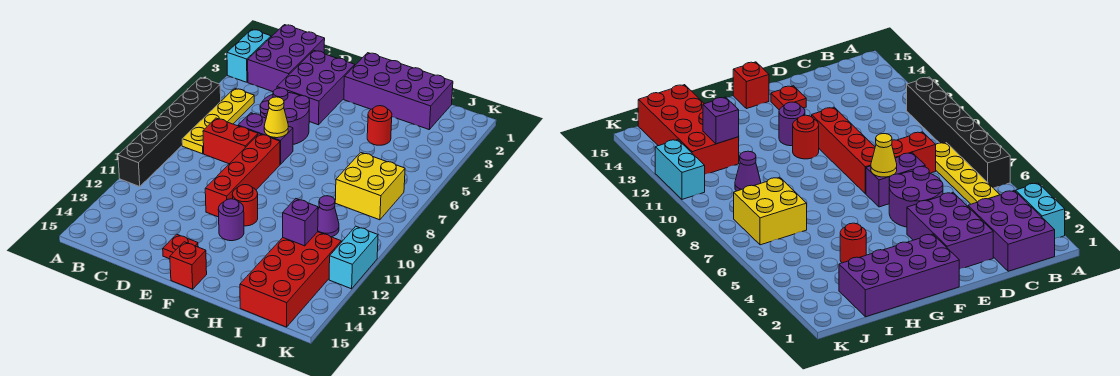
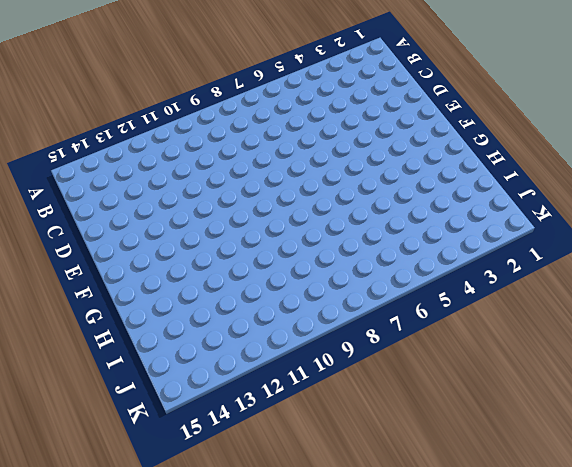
none -> cyan brick A2:A3 level 1
none -> black brick A6:A11 level 1
none -> purple brick B1:C3 level 1

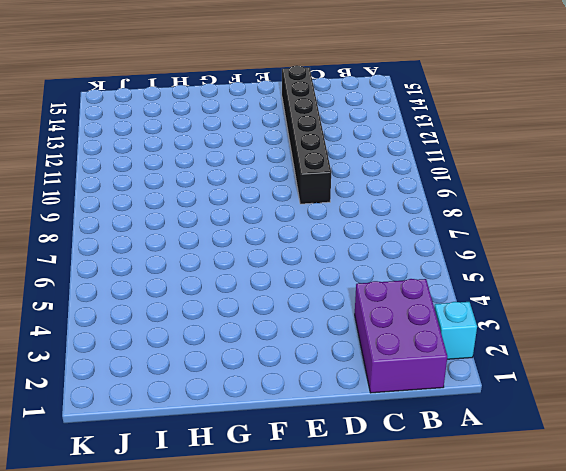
cyan brick A2 level 1 -> cyan brick A2:A3 level 1
black brick D9:D14 level 1 -> black brick A6:A11 level 1
none -> yellow plate B5:B8 level 1
none -> red brick C8:D8 level 1
none -> purple brick D2:E4 level 1

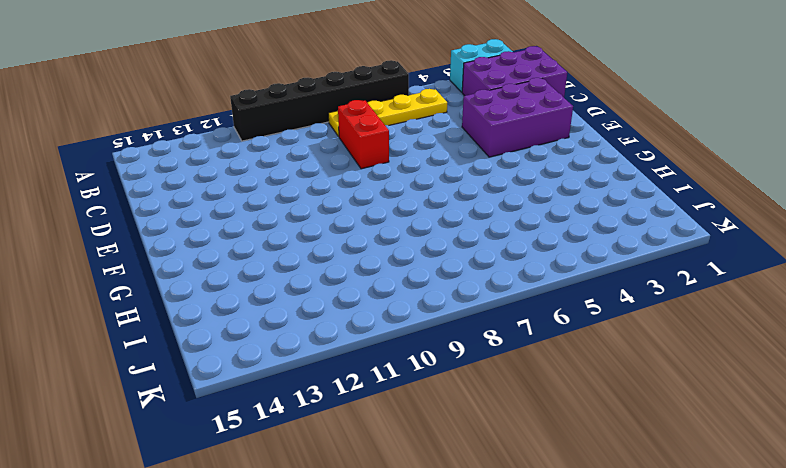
none -> purple round brick D5:E6 level 1
none -> purple brick D7:E7 level 1
none -> red brick E8:E11 level 1

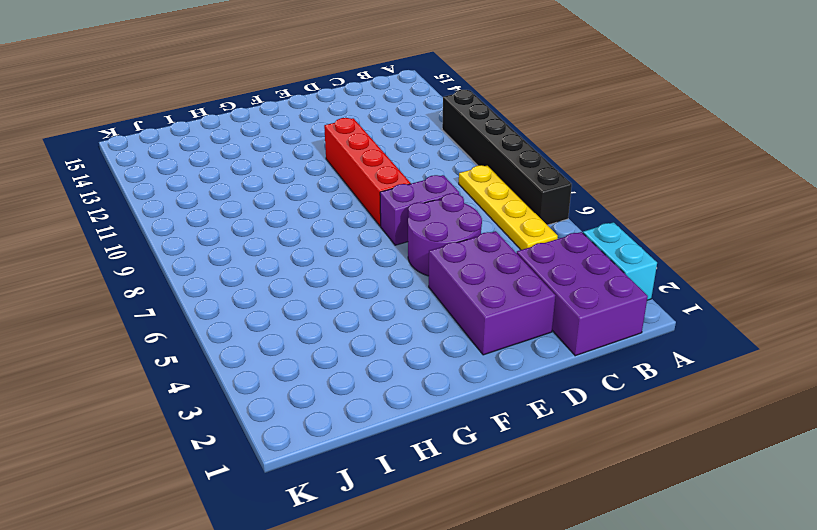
none -> red brick C8:D8 level 1
none -> red plate E14 level 1
none -> purple brick F1:I2 level 1

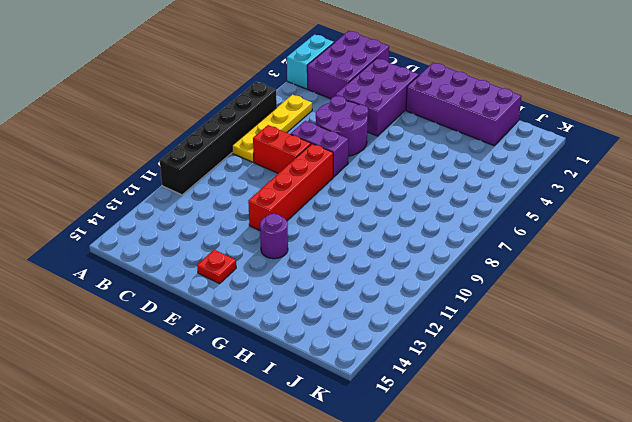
none -> red round brick F11 level 1
none -> red brick F15 level 1
none -> red round brick H4 level 1

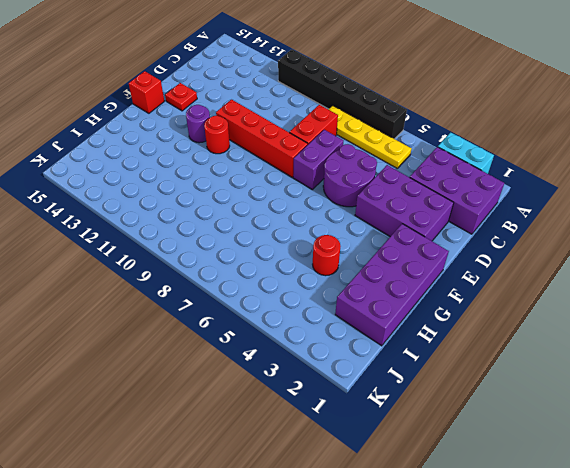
none -> yellow brick I7:J8 level 1
none -> purple cone I10 level 1
none -> red brick I12:J15 level 1

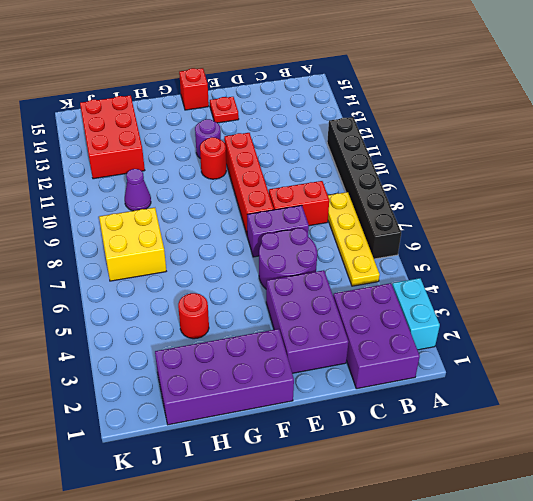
red brick I12:J14 level 1 -> red brick I12:J15 level 1
none -> cyan brick K11:K12 level 1
none -> yellow cone E7 level 2
none -> purple brick I12 level 2

